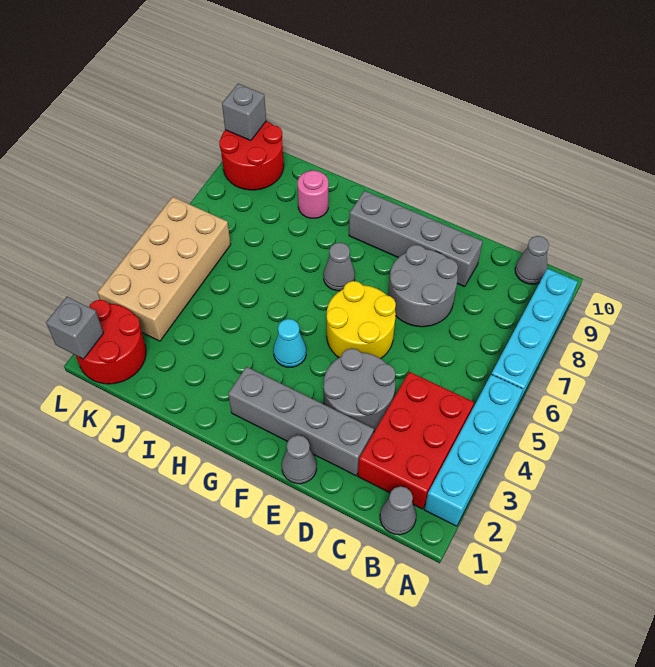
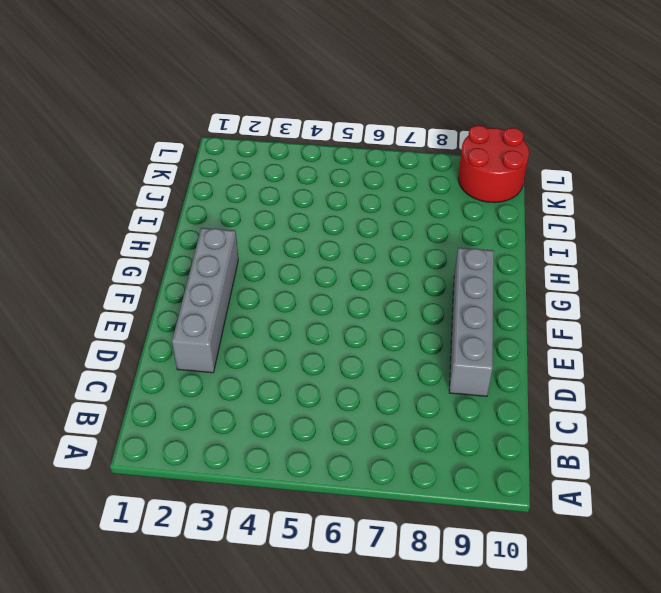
none -> cyan brick A2:A5 level 1
none -> cyan brick A6:A9 level 1
none -> grey cone B1 level 1

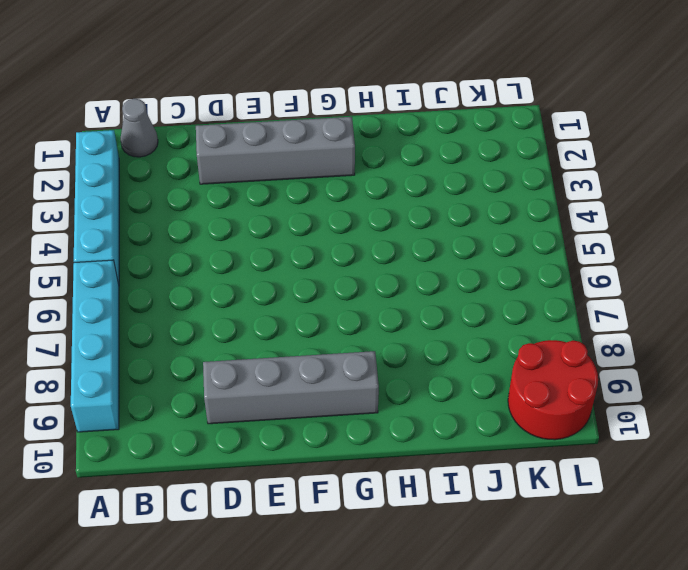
none -> red brick B2:C4 level 1
none -> grey cone B10 level 1
none -> grey round brick D3:E4 level 1

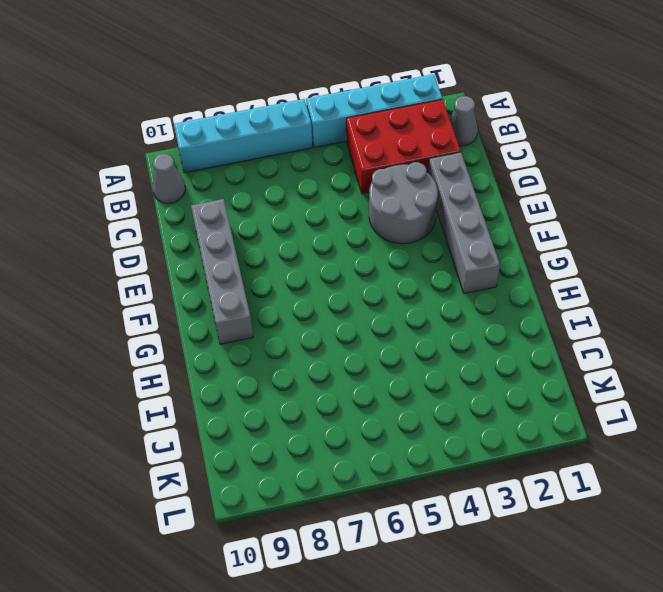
none -> grey round brick D7:E8 level 1
none -> grey cone E1 level 1
none -> yellow round brick E5:F6 level 1

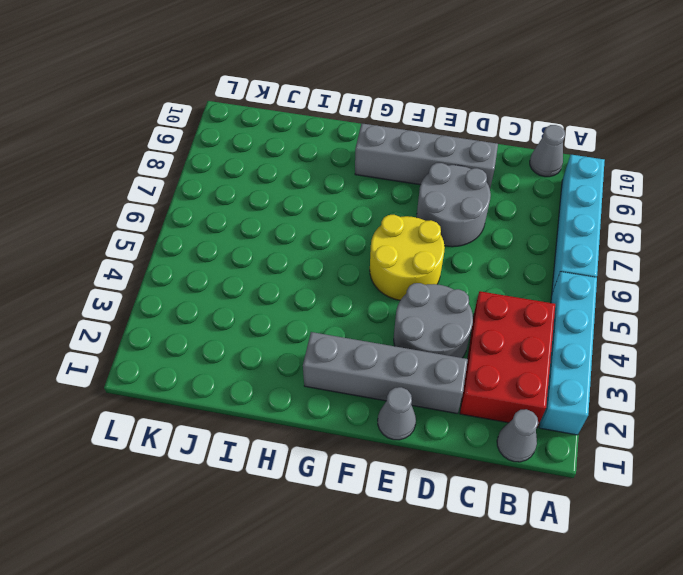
none -> cyan cone G4 level 1
none -> grey cone G7 level 1
none -> pink round brick I9 level 1

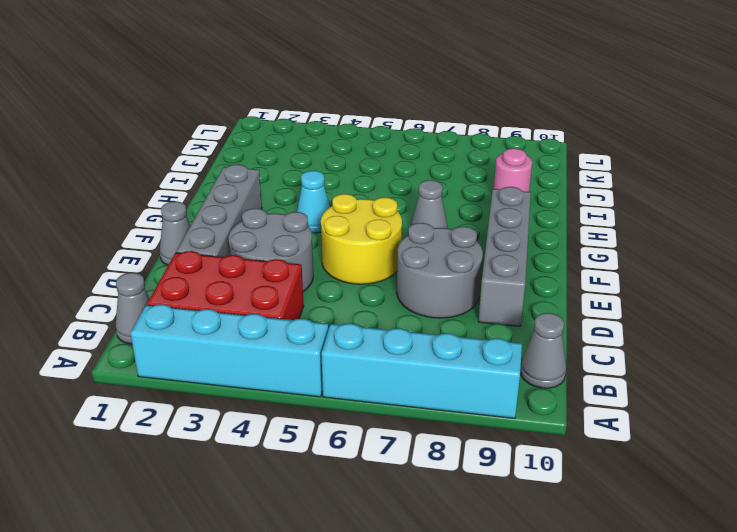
none -> red round brick K1:L2 level 1
none -> tan brick K3:L6 level 1
none -> red round brick K9:L10 level 1

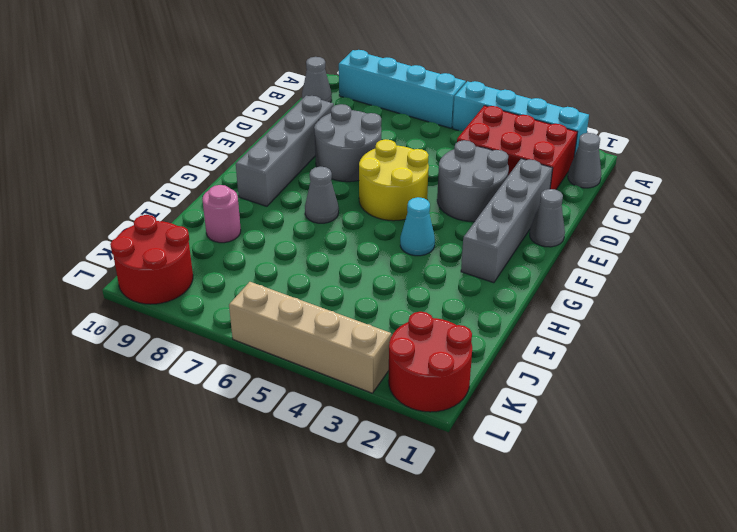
tan brick L3:L6 level 1 -> tan brick K3:L6 level 1
none -> grey brick L1 level 2
none -> grey brick L10 level 2

